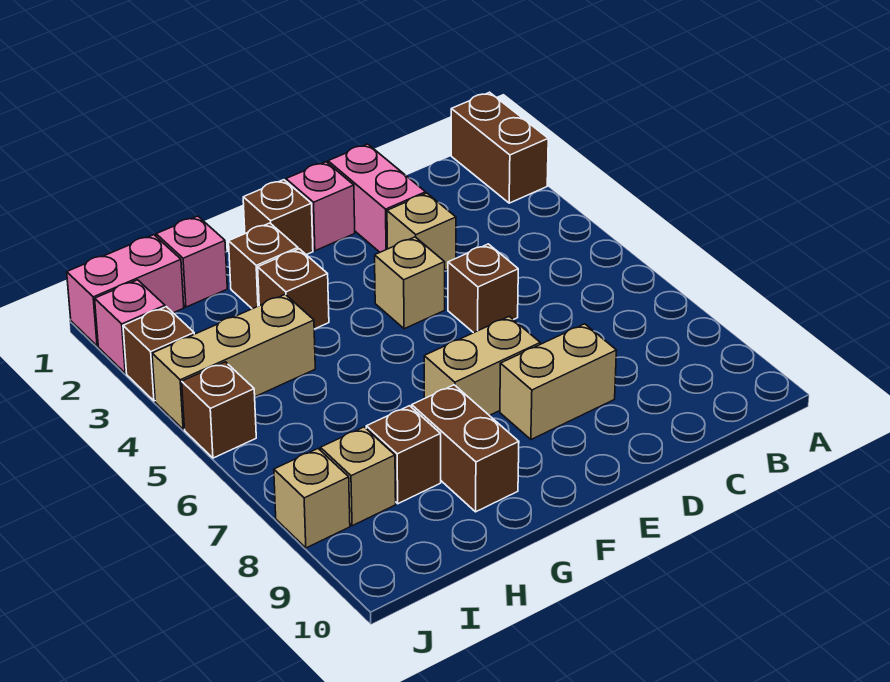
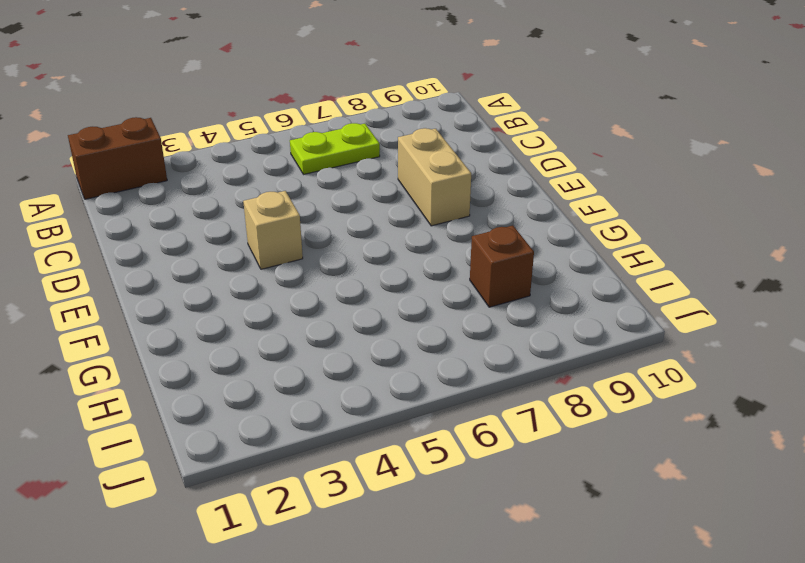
lime plate B6:B7 level 1 -> none
none -> pink brick D1:D2 level 1
none -> tan brick D3 level 1
none -> brown brick D5 level 1

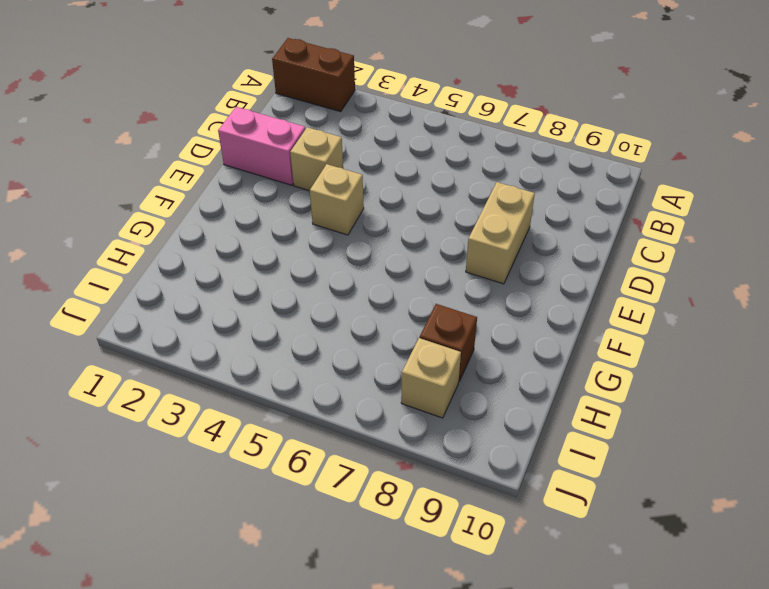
none -> brown brick D5 level 1
none -> pink brick E1 level 1
none -> tan brick E7:F7 level 1

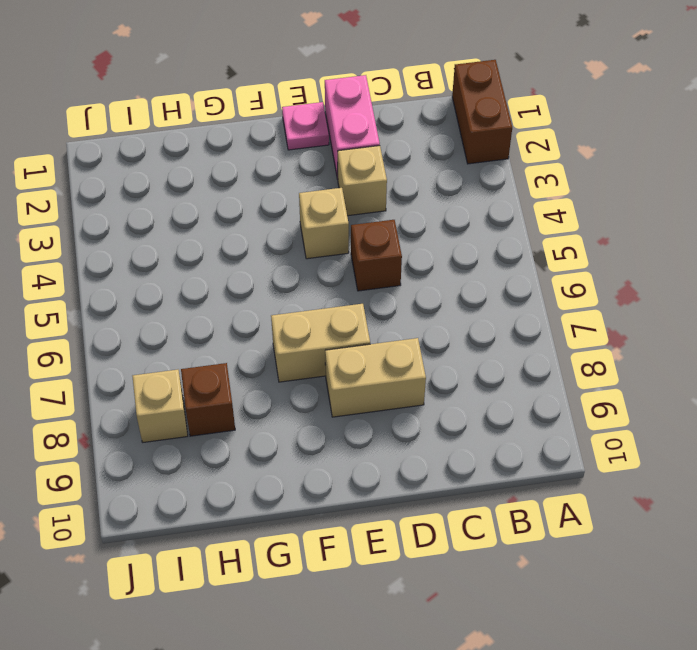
pink plate E1 level 1 -> pink brick E1 level 1
none -> brown brick F1 level 1
none -> brown brick G2 level 1
none -> brown brick G3 level 1

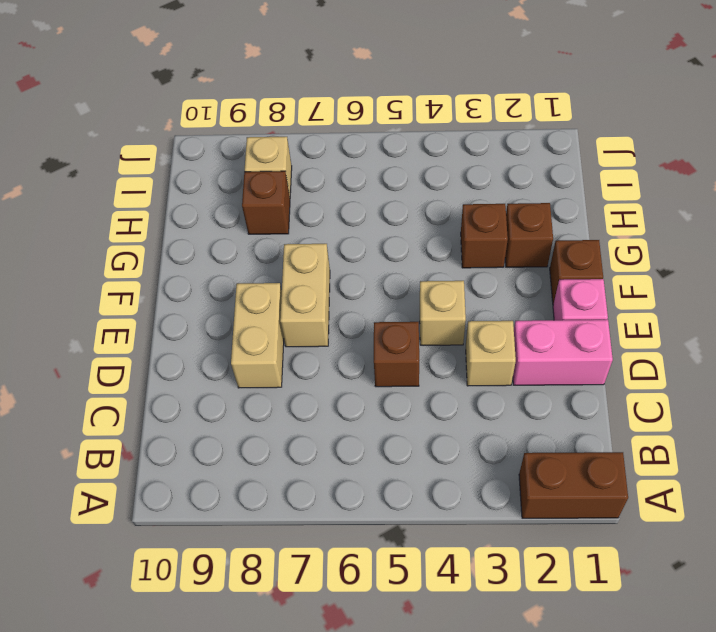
none -> brown brick G8:G9 level 1
none -> pink brick H1 level 1
none -> tan brick H4:J4 level 1

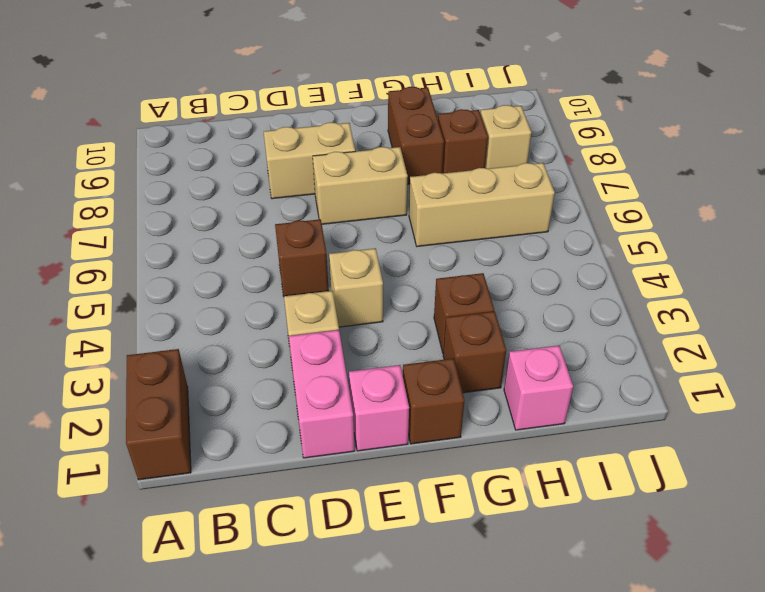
tan brick G6:I6 level 1 -> tan brick H4:J4 level 1
none -> pink brick I1:J1 level 1
none -> pink brick J2 level 1
none -> brown brick J3 level 1

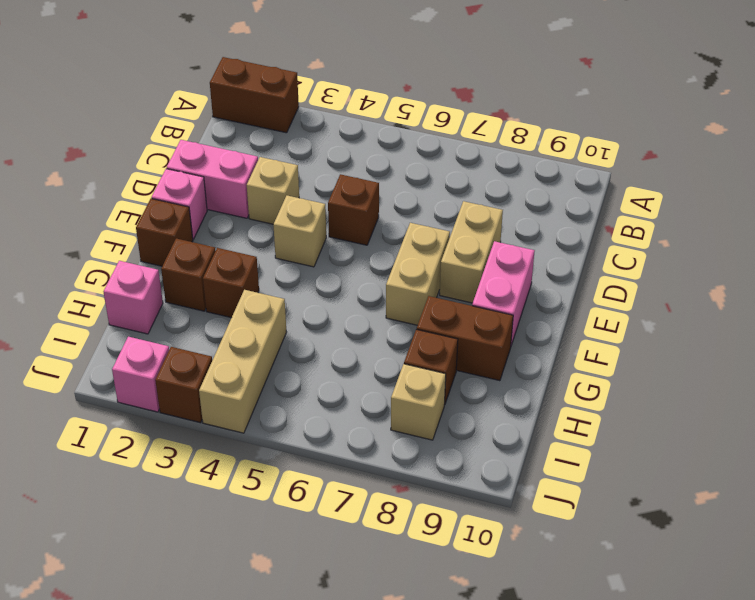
pink brick E9:F9 level 1 -> pink brick I1:J1 level 1
none -> brown brick J5 level 1
none -> tan brick J8 level 1

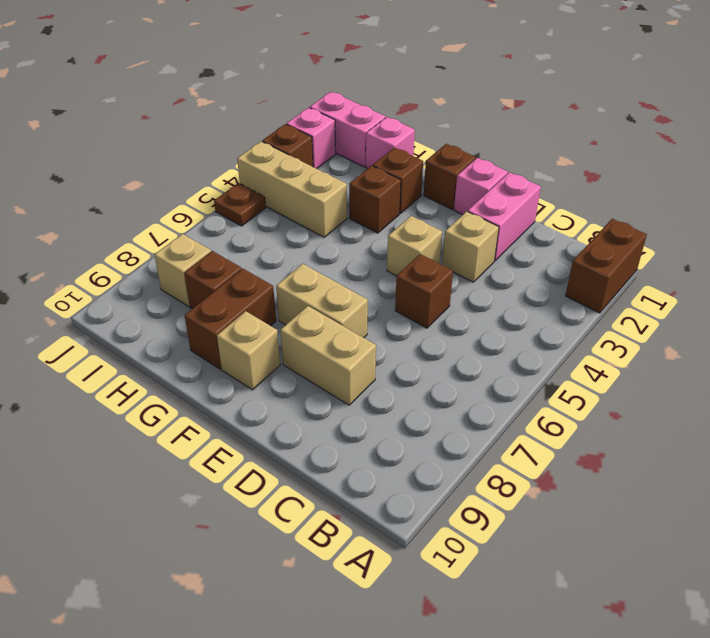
tan brick F9 level 1 -> tan brick J8 level 1
brown plate J5 level 1 -> brown brick J5 level 1

